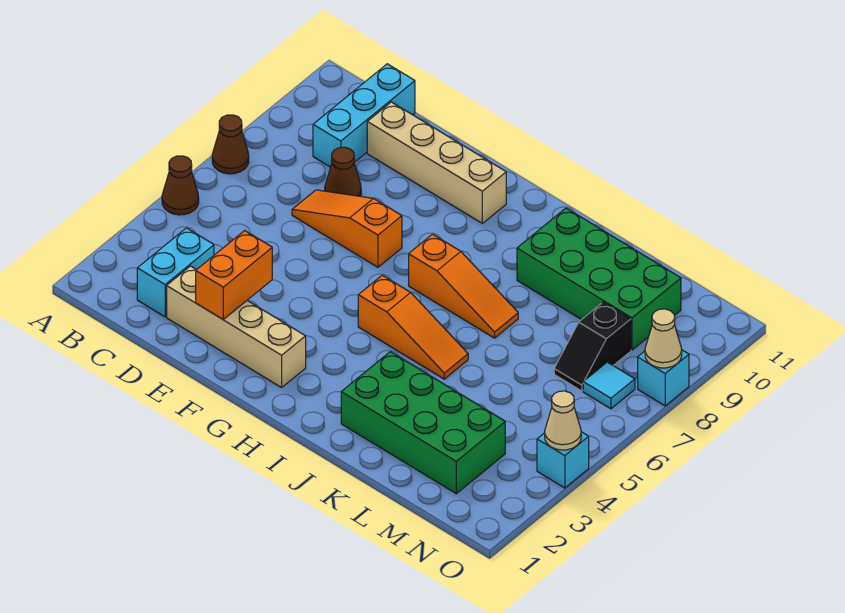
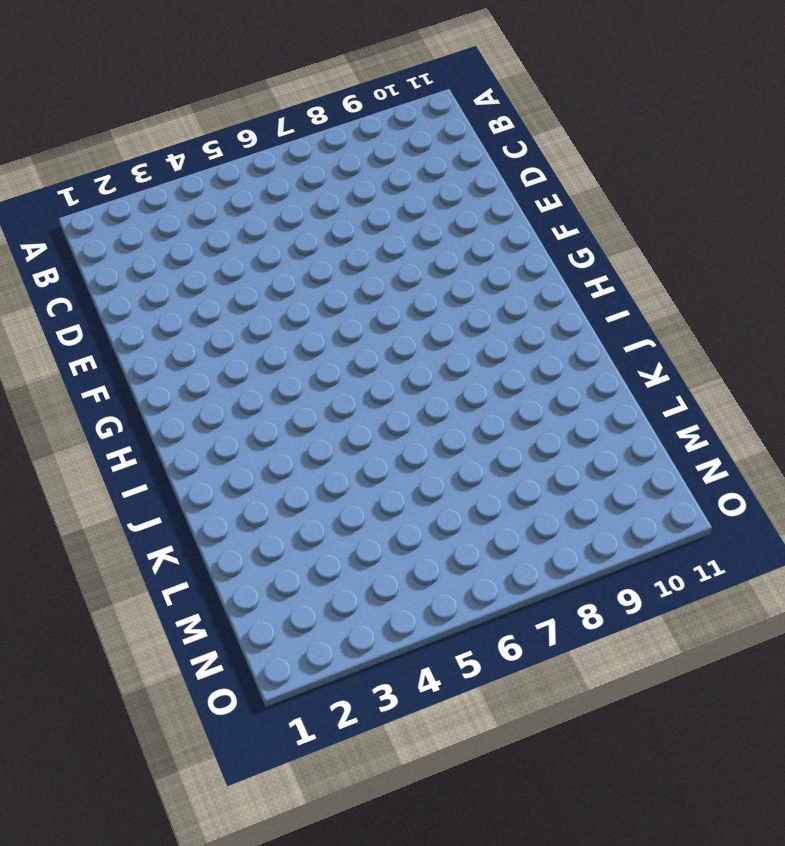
none -> brown cone A5 level 1
none -> brown cone A7 level 1
none -> cyan brick C2:C3 level 1

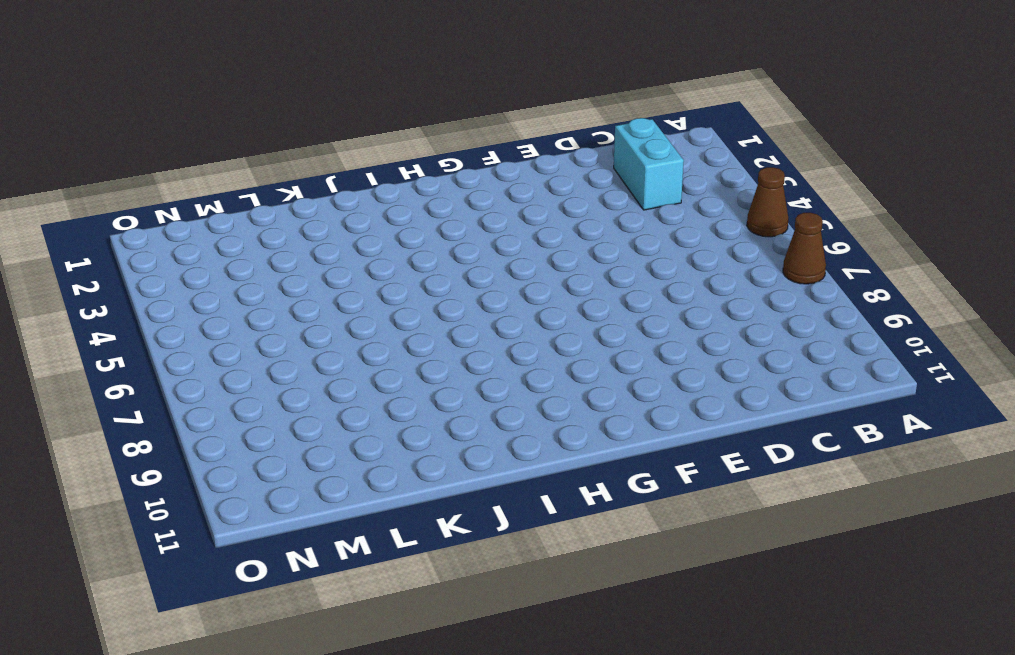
none -> cyan brick C9:C11 level 1
none -> tan brick D2:G2 level 1
none -> orange slope D7:F7 level 1 top F

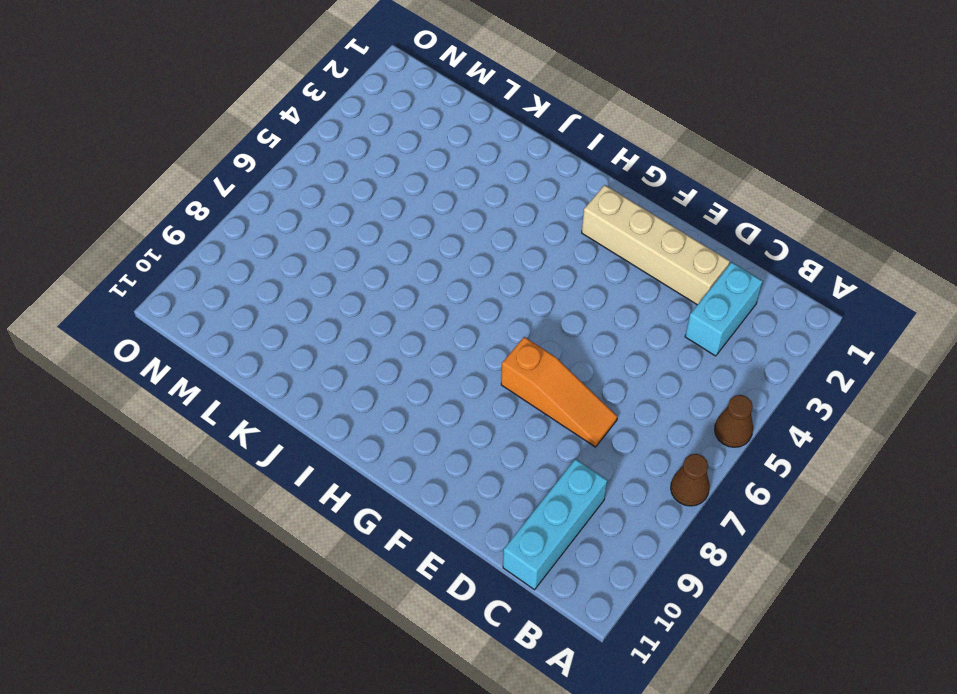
none -> brown cone D8 level 1
none -> tan brick D10:G10 level 1
none -> orange slope H5:J5 level 1 top H

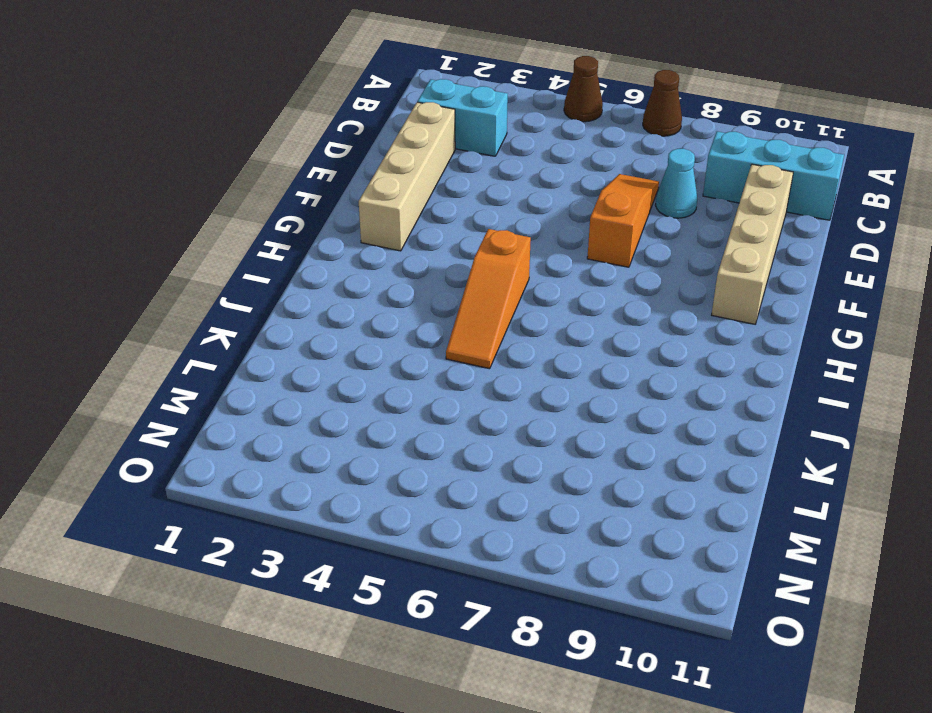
cyan cone D8 level 1 -> brown cone D8 level 1
none -> orange slope H7:J7 level 1 top H
none -> green brick J2:M3 level 1
none -> green brick J9:M10 level 1

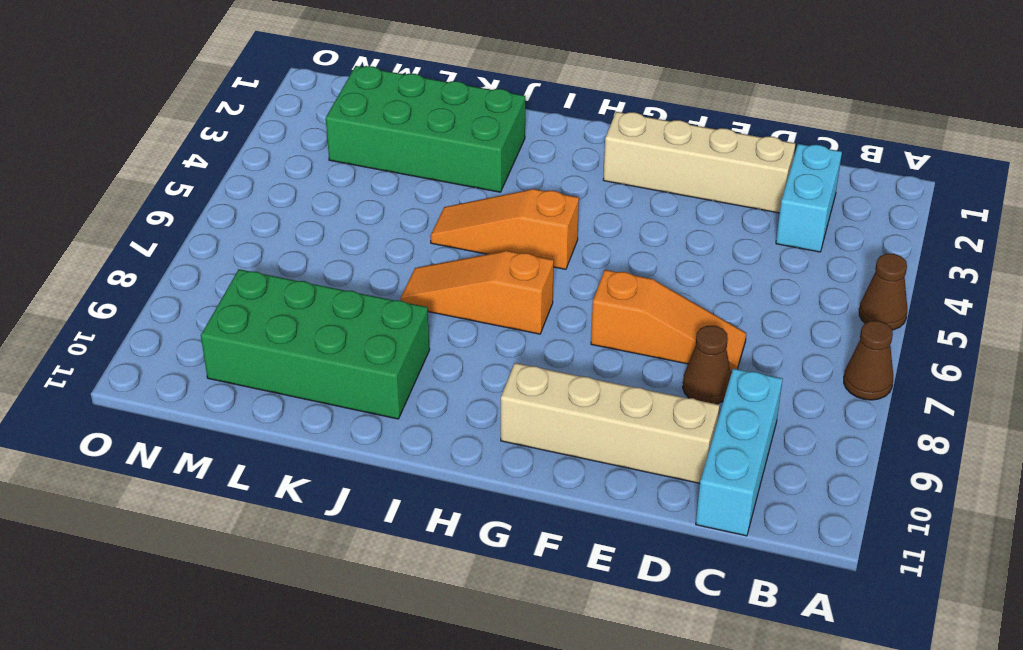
none -> black slope M7:M8 level 1 top 8
none -> cyan tile N7 level 1
none -> cyan brick O4 level 1

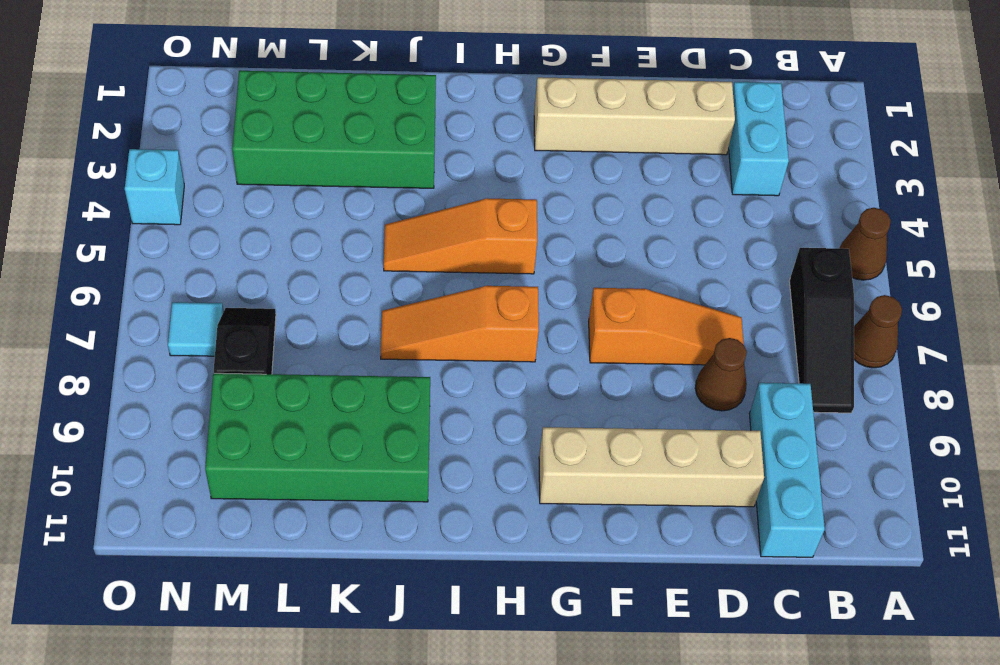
black slope B6:B8 level 1 top 6 -> none
none -> cyan brick O8 level 1
none -> orange brick E2:E3 level 2
none -> tan cone O4 level 2

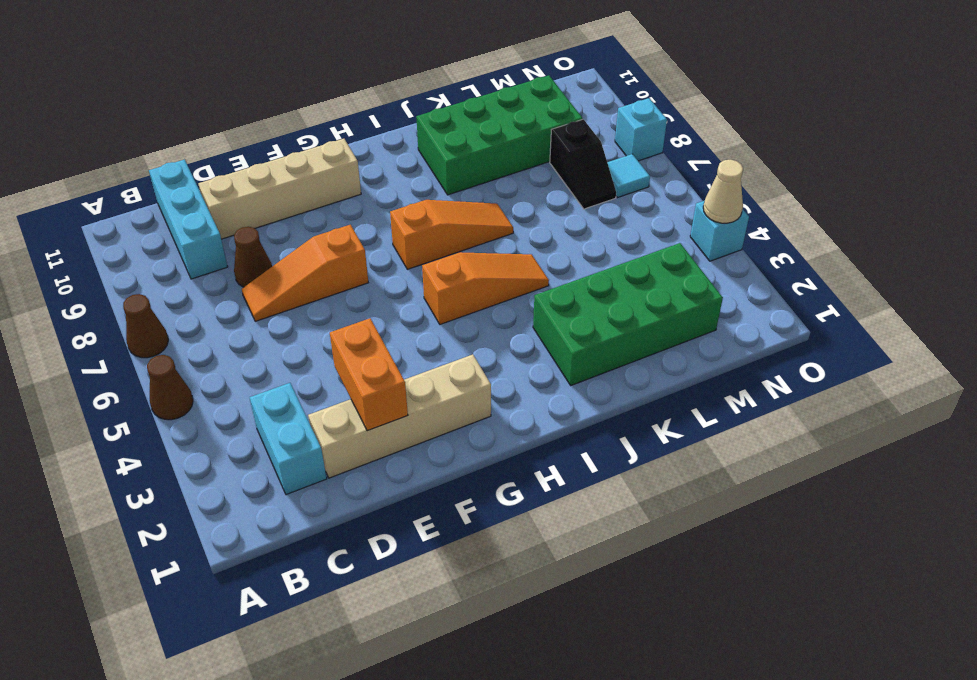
none -> tan cone O8 level 2

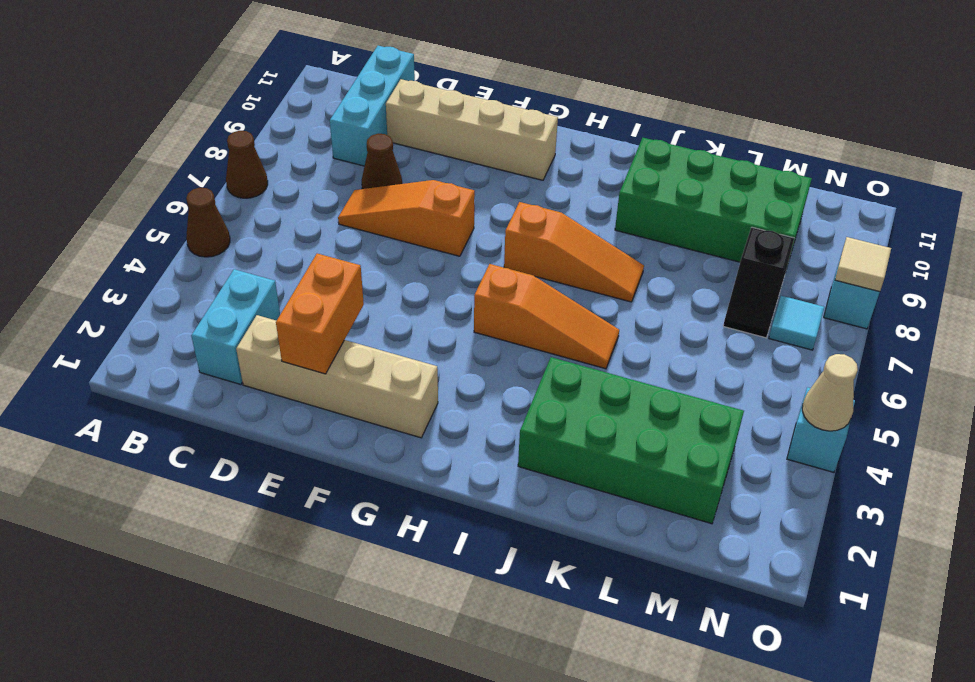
tan tile O8 level 2 -> tan cone O8 level 2

